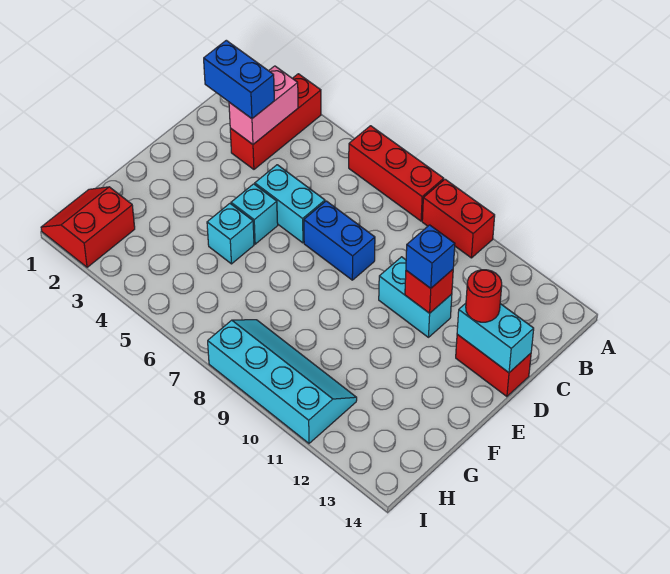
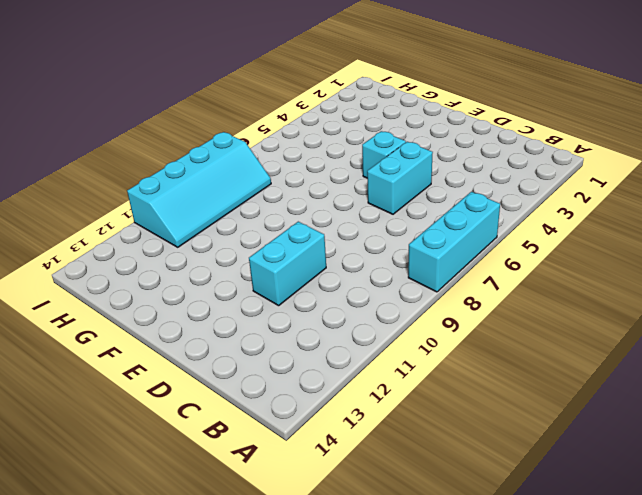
cyan brick A6:A8 level 1 -> red brick A6:A8 level 1
none -> red brick A3:C3 level 1
none -> red brick A9:A10 level 1
none -> blue brick D7:D8 level 1

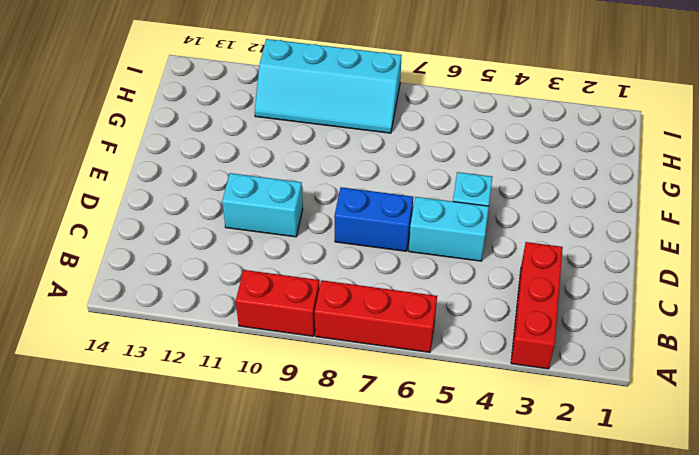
none -> red brick D13:D14 level 1
none -> cyan brick F5 level 1
none -> red slope H1:I2 level 1 top 2

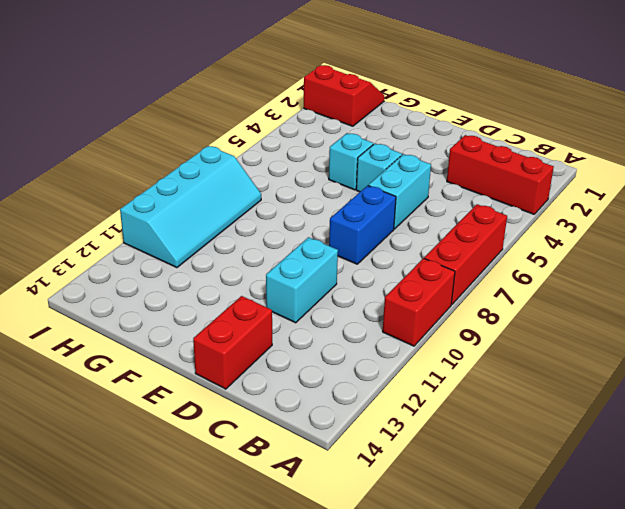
none -> pink brick B3:C3 level 2
none -> red brick D11 level 2
none -> cyan brick D13:D14 level 2

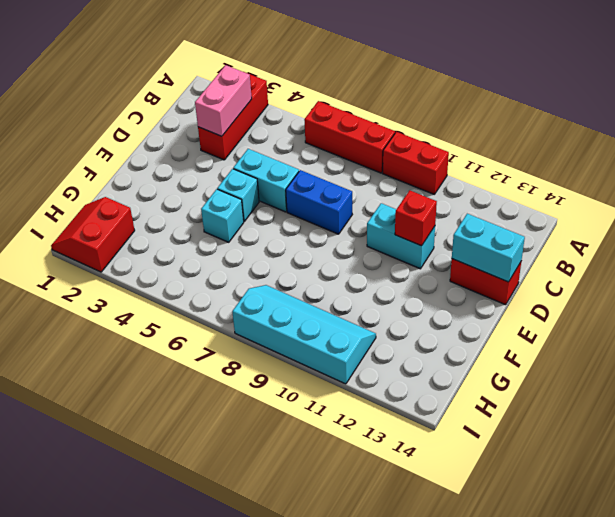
none -> blue brick C2:C3 level 3
none -> blue brick D11 level 3
none -> red round brick D13 level 3

